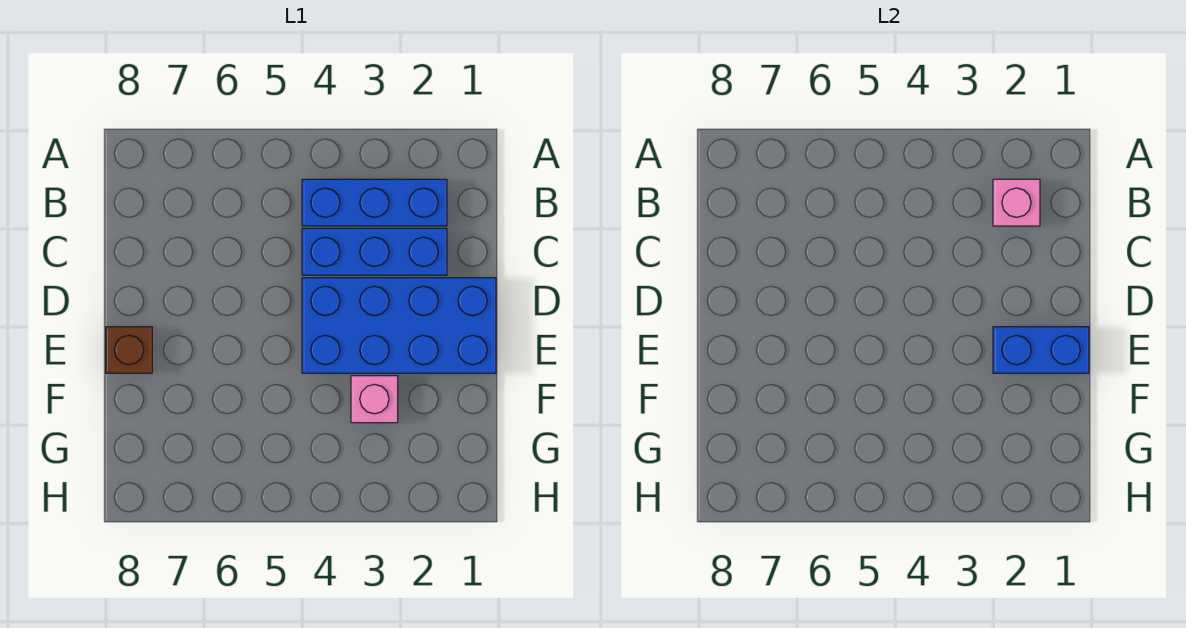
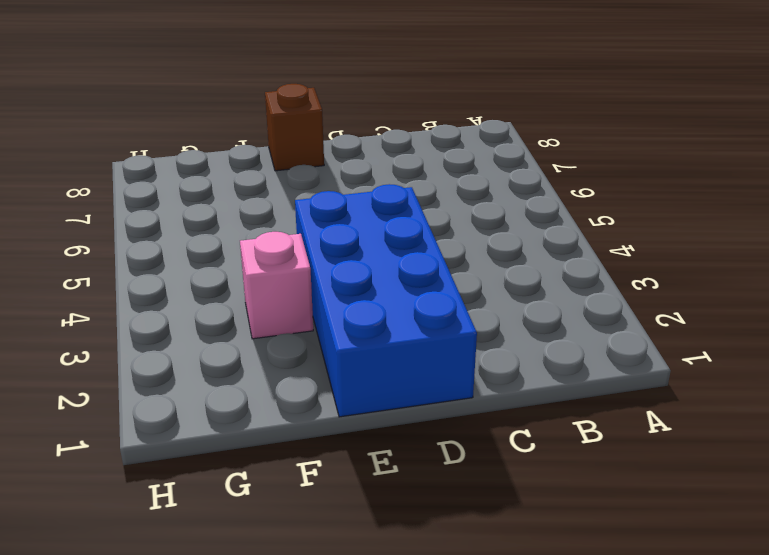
none -> blue brick B2:B4 level 1
none -> blue brick C2:C4 level 1

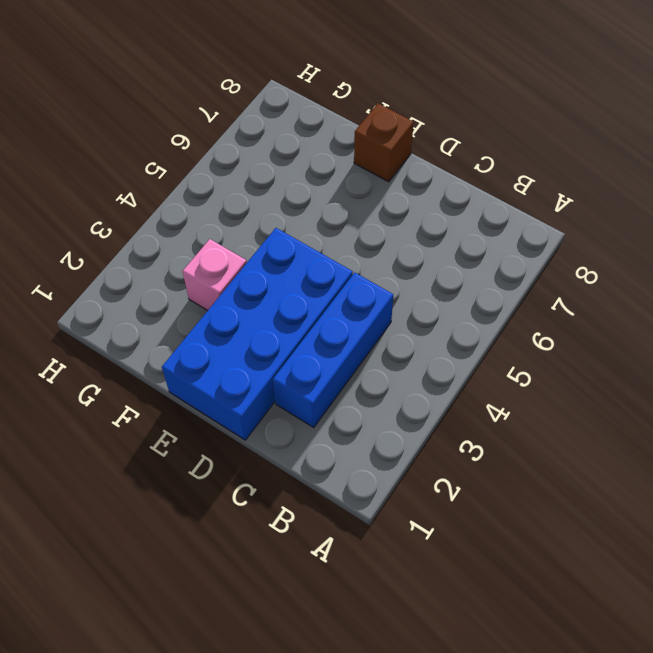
none -> blue brick B2:B4 level 1
none -> pink brick B2 level 2

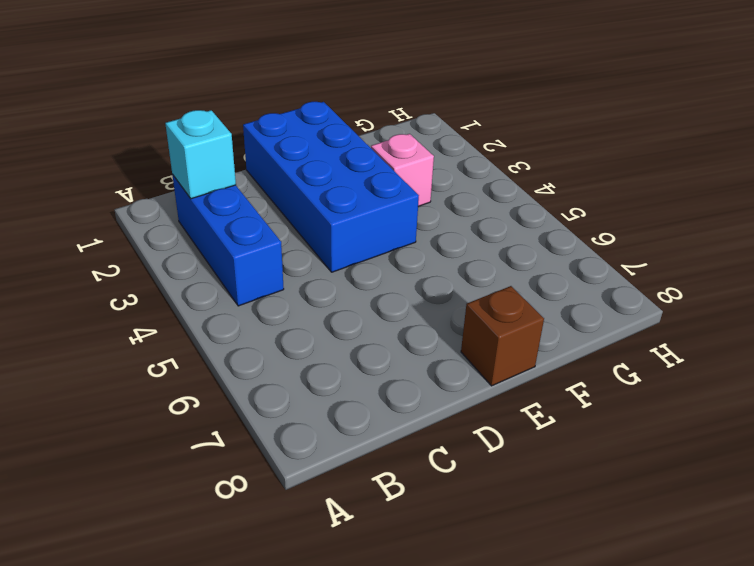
cyan brick B2 level 2 -> pink brick B2 level 2
none -> blue brick C2:C4 level 1
none -> blue brick E1:E2 level 2

